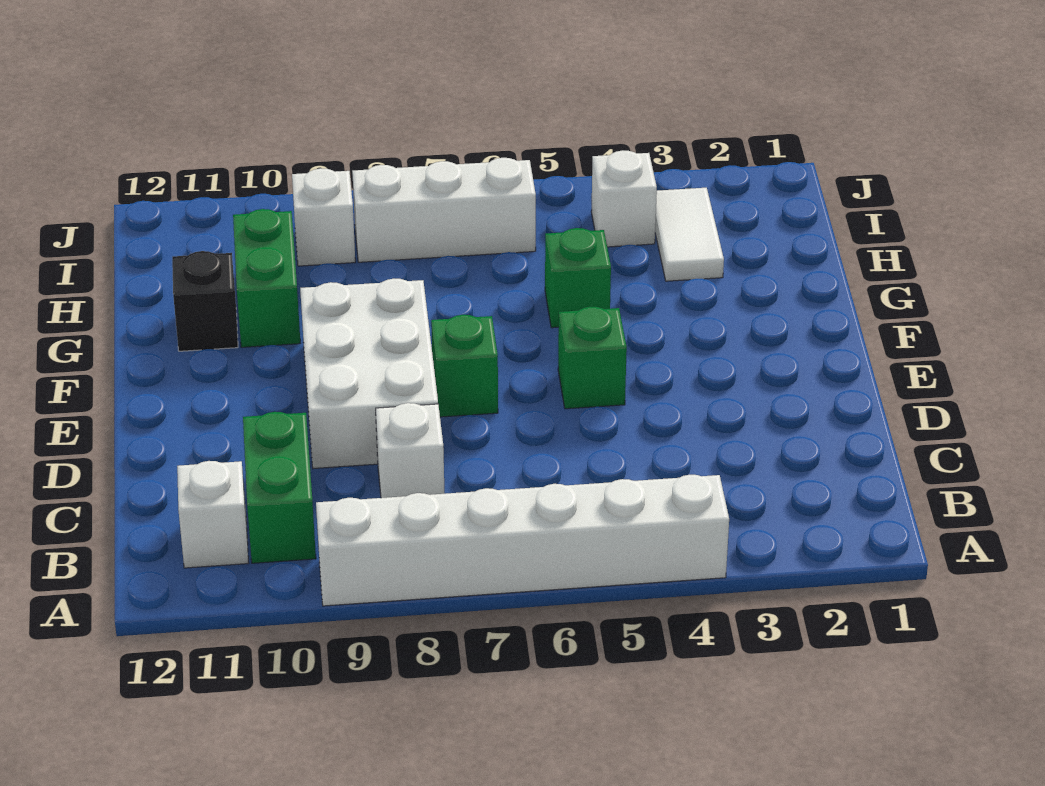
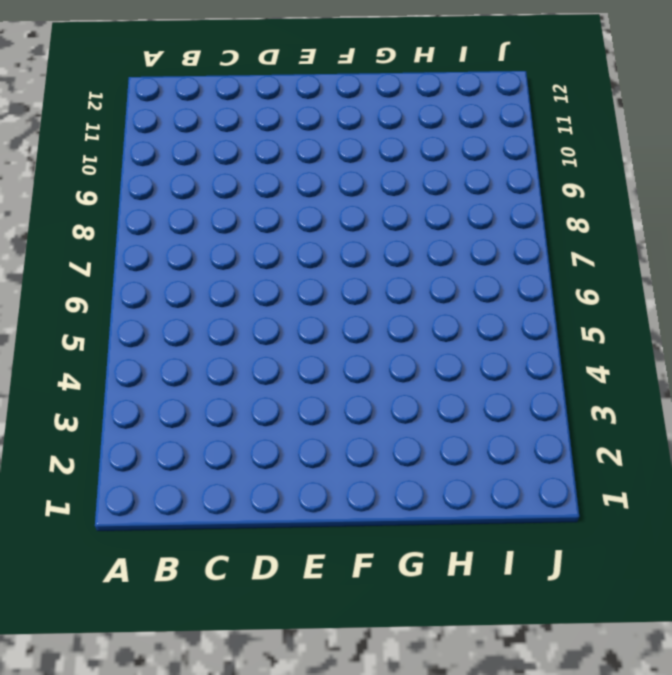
none -> white brick A4:A9 level 1
none -> green brick B10:C10 level 1
none -> white brick B11 level 1

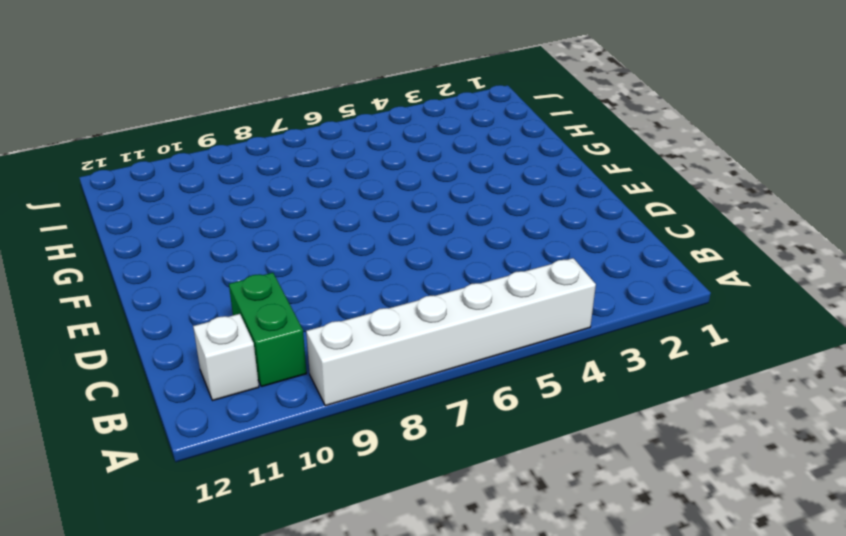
none -> white brick C8 level 1
none -> white brick D8:F9 level 1
none -> green brick E5 level 1

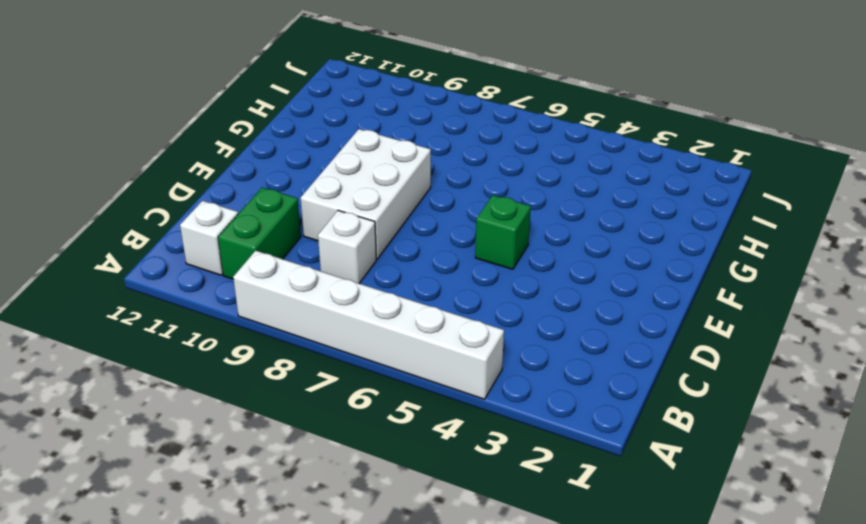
none -> green brick E7 level 1
none -> green brick G5 level 1
none -> green brick G10:H10 level 1

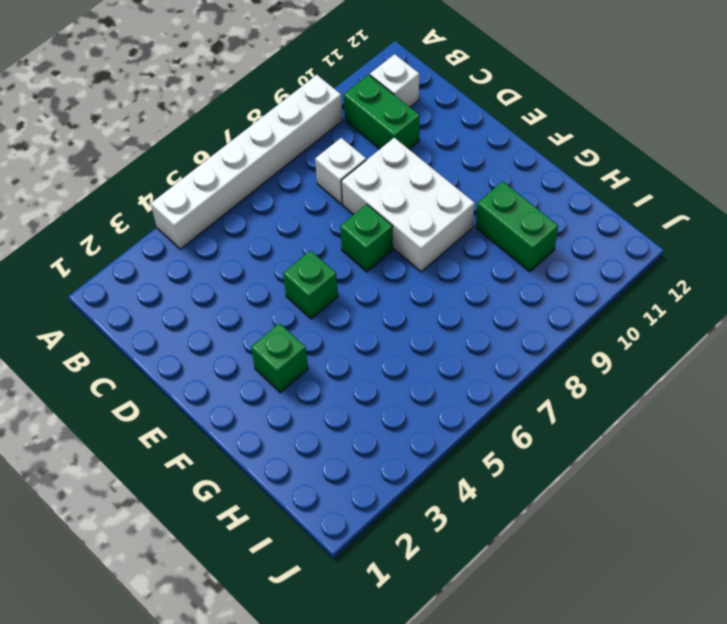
green brick F3 level 1 -> green brick G5 level 1
none -> black brick G11 level 1
none -> white tile H3:I3 level 1
none -> white brick I4 level 1

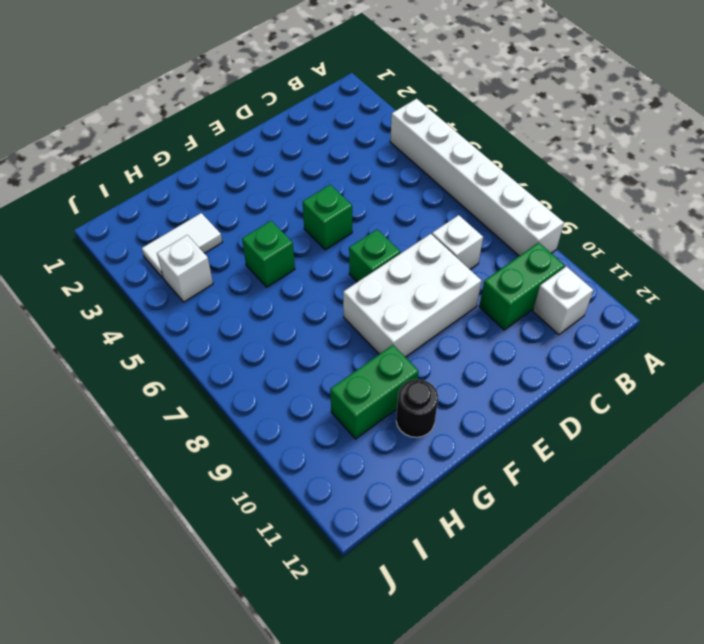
black round brick G11 level 1 -> black brick G11 level 1
none -> white brick I6:I8 level 1
none -> white brick I9 level 1

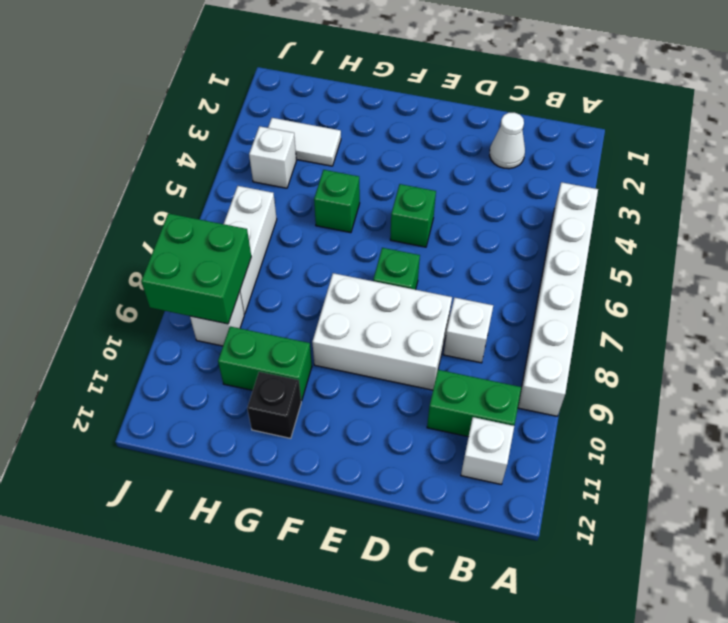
white cone C2 level 1 -> none
green brick I8:J9 level 2 -> none

